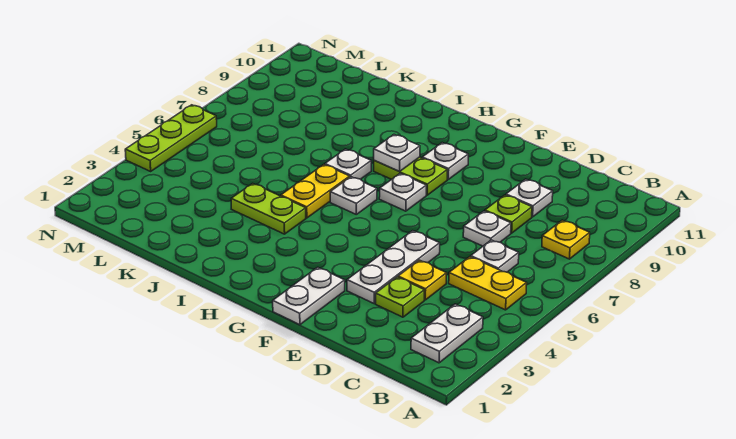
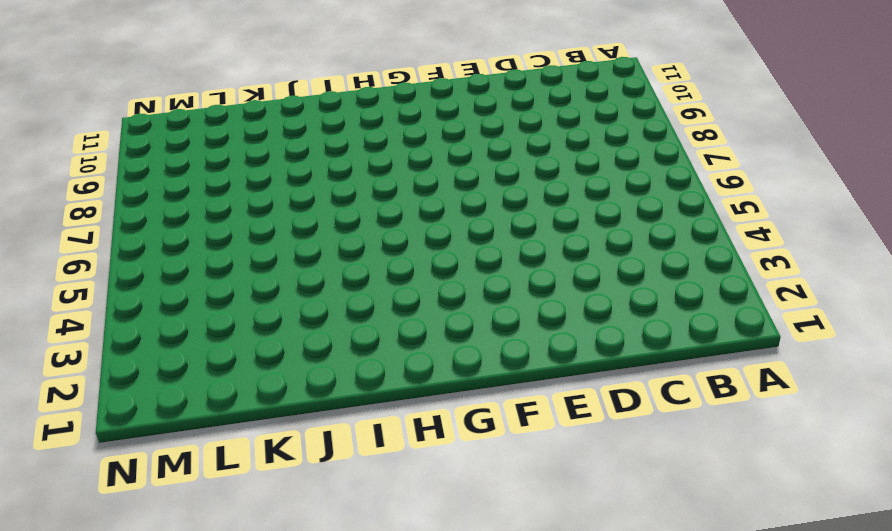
none -> white plate B2:B3 level 1
none -> yellow plate B5:C5 level 1
none -> yellow plate B8 level 1

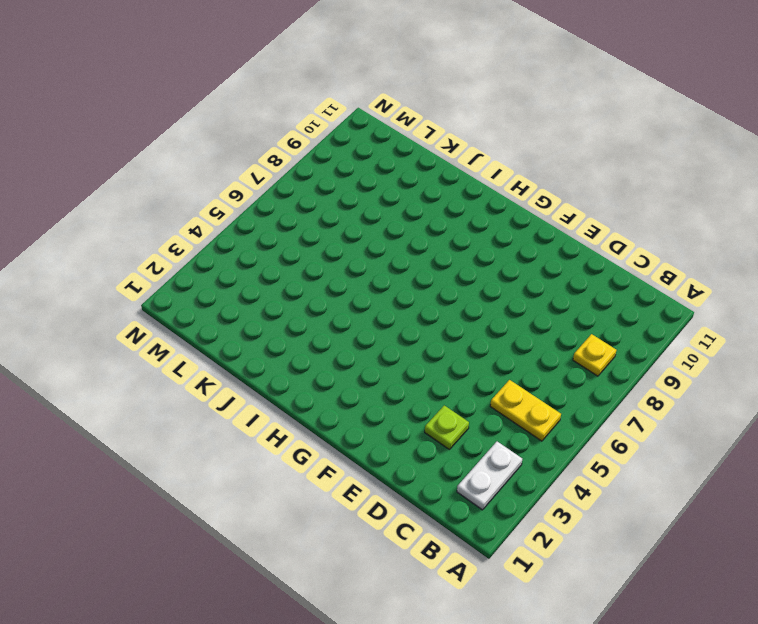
none -> white plate C6 level 1
none -> yellow plate D4 level 1
none -> white plate D7 level 1

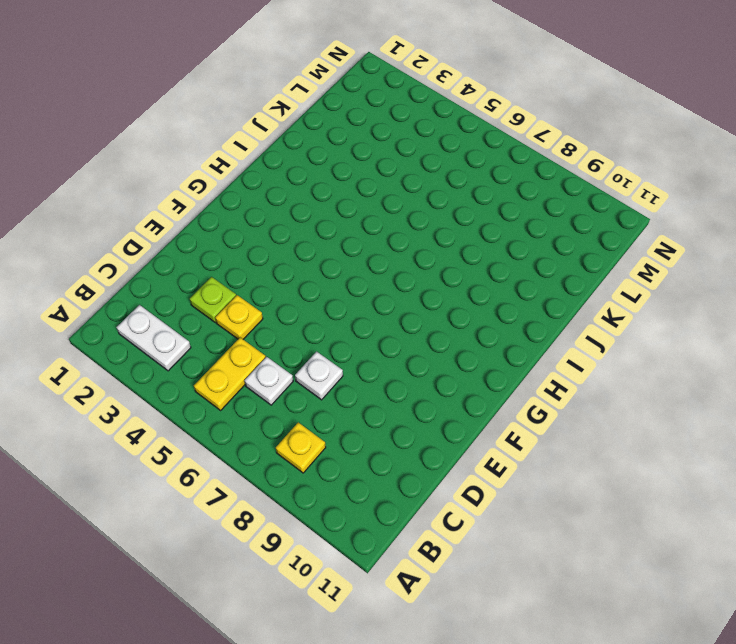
none -> lime plate D8 level 1
none -> white plate D9 level 1
none -> white plate E3:E5 level 1

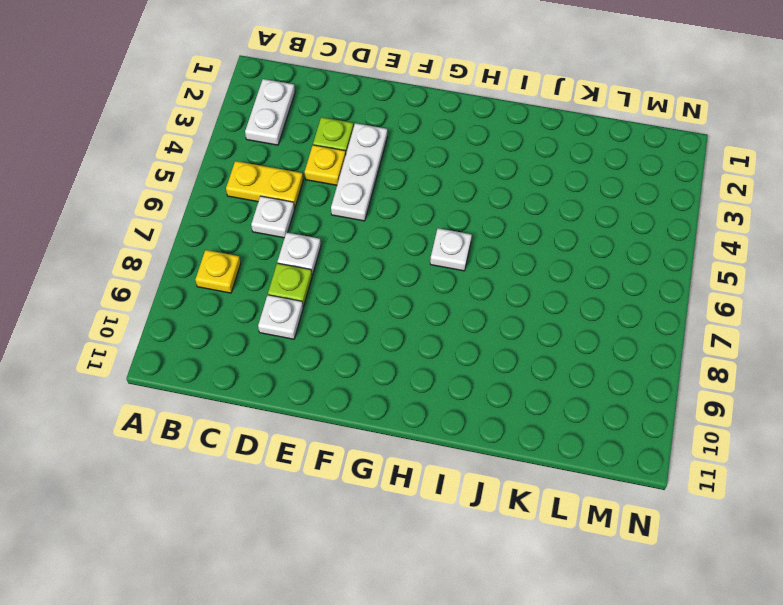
none -> white plate F1:F2 level 1
none -> white plate G7 level 1
none -> lime plate G8:H8 level 1

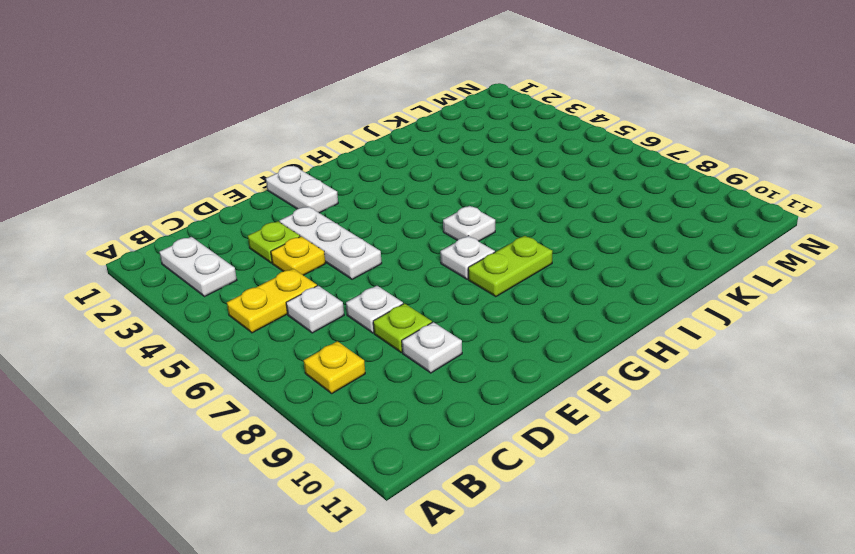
none -> white plate G9 level 1
none -> lime plate I4:J4 level 1
none -> yellow plate I5:I6 level 1

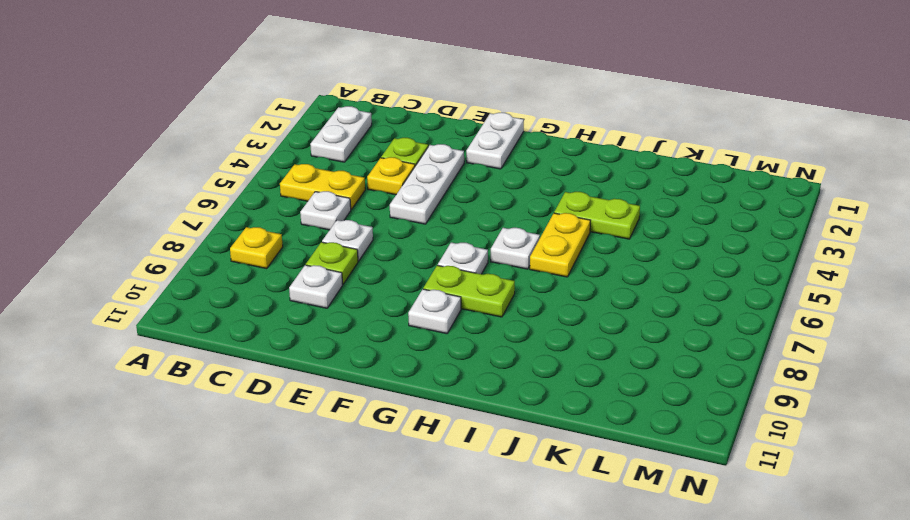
none -> white plate I7 level 1
none -> lime plate N4:N6 level 1
none -> white plate H8 level 2

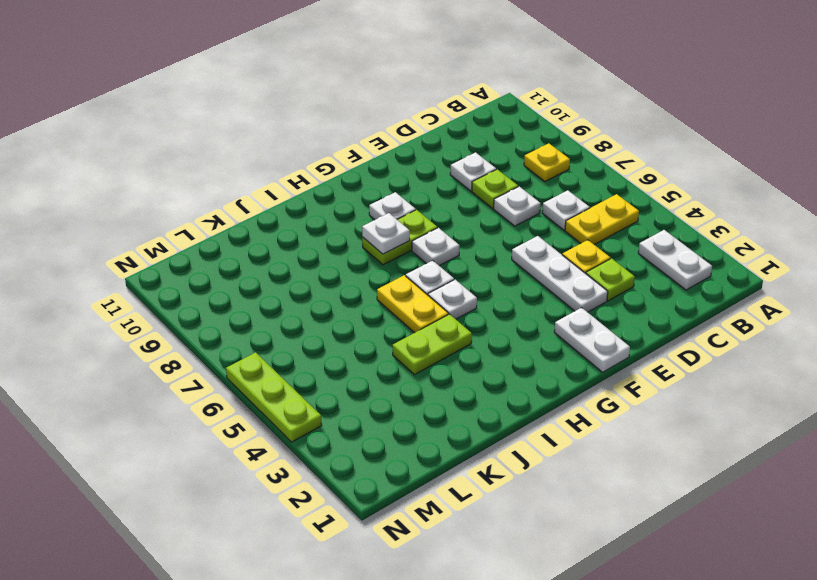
white plate H5 level 1 -> white plate I7 level 1

